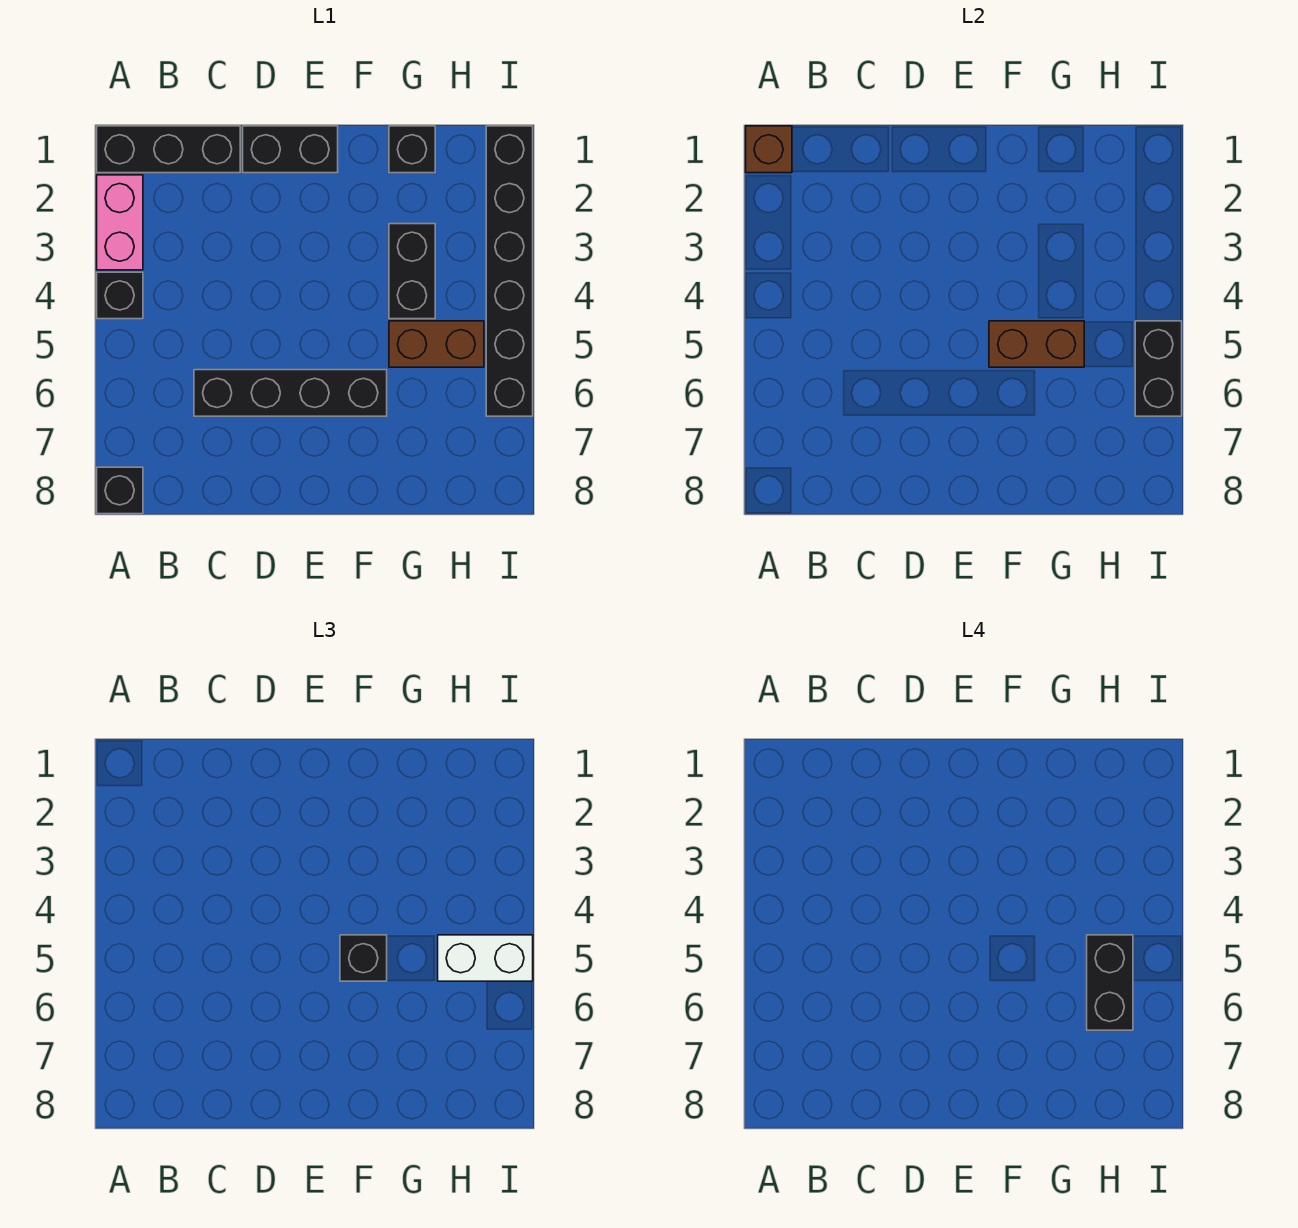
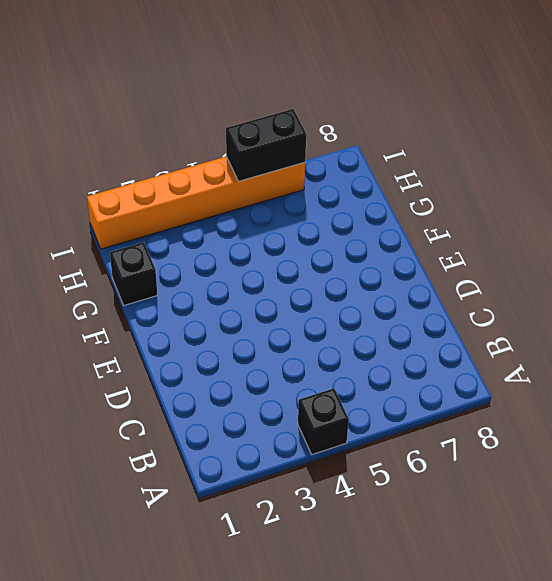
orange brick I1:I6 level 1 -> black brick I1:I6 level 1
none -> black brick A1:C1 level 1
none -> pink brick A2:A3 level 1
none -> black brick A8 level 1

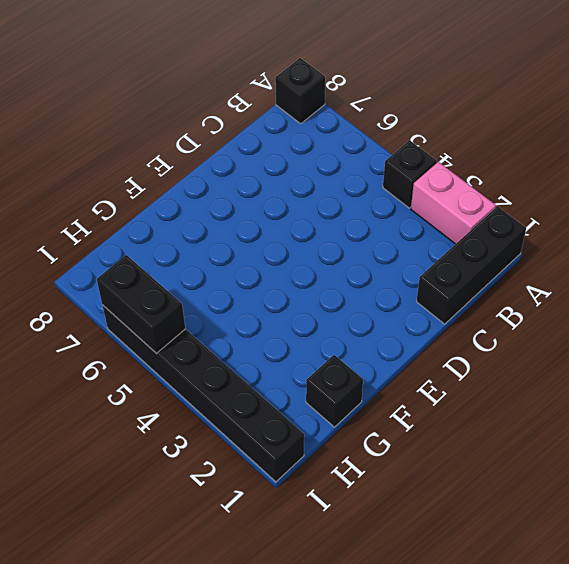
none -> black brick C6:F6 level 1
none -> black brick D1:E1 level 1
none -> black brick G3:G4 level 1

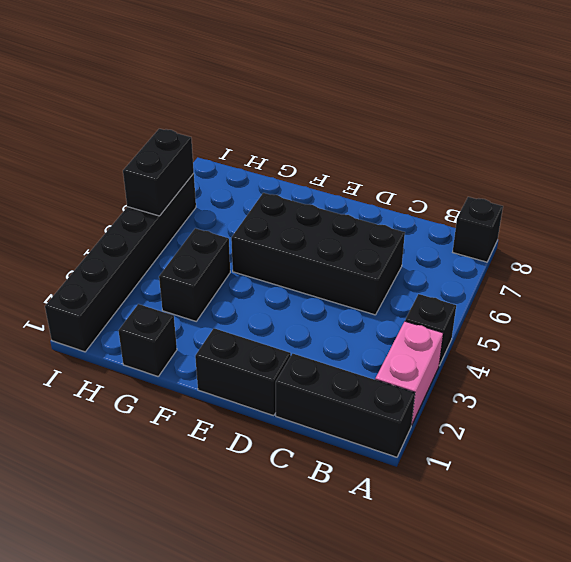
black brick C5:F6 level 1 -> black brick C6:F6 level 1
none -> brown brick G5:H5 level 1
none -> brown brick A1 level 2
none -> brown brick F5:G5 level 2

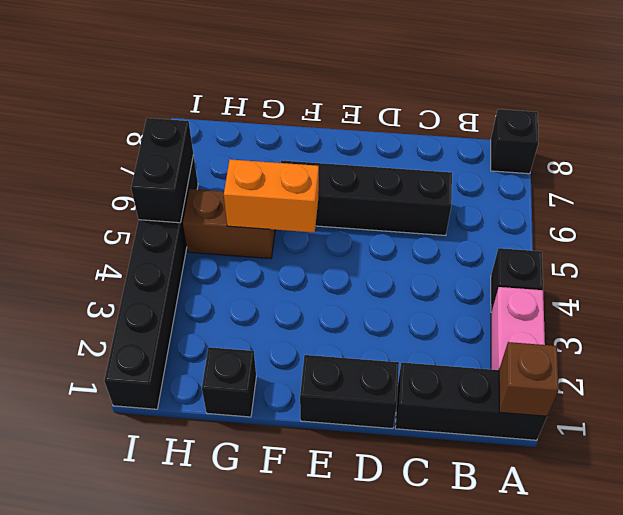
orange brick F5:G5 level 2 -> brown brick F5:G5 level 2
none -> black brick G3:G4 level 1
none -> black brick F5 level 3
none -> white brick H5:I5 level 3

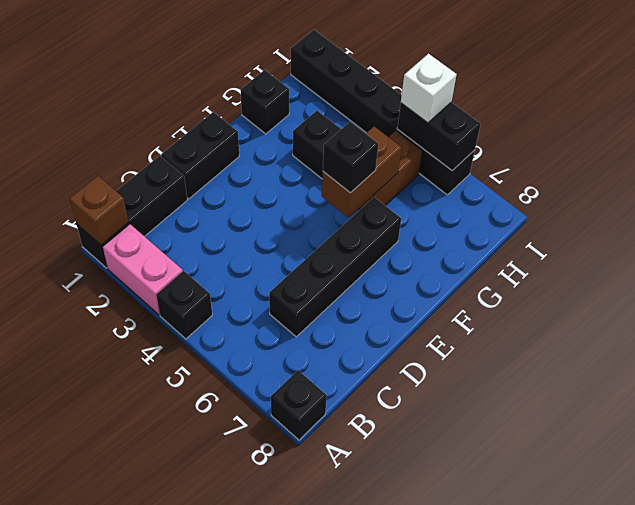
white brick I5 level 3 -> white brick H5:I5 level 3
none -> black brick H5:H6 level 4

